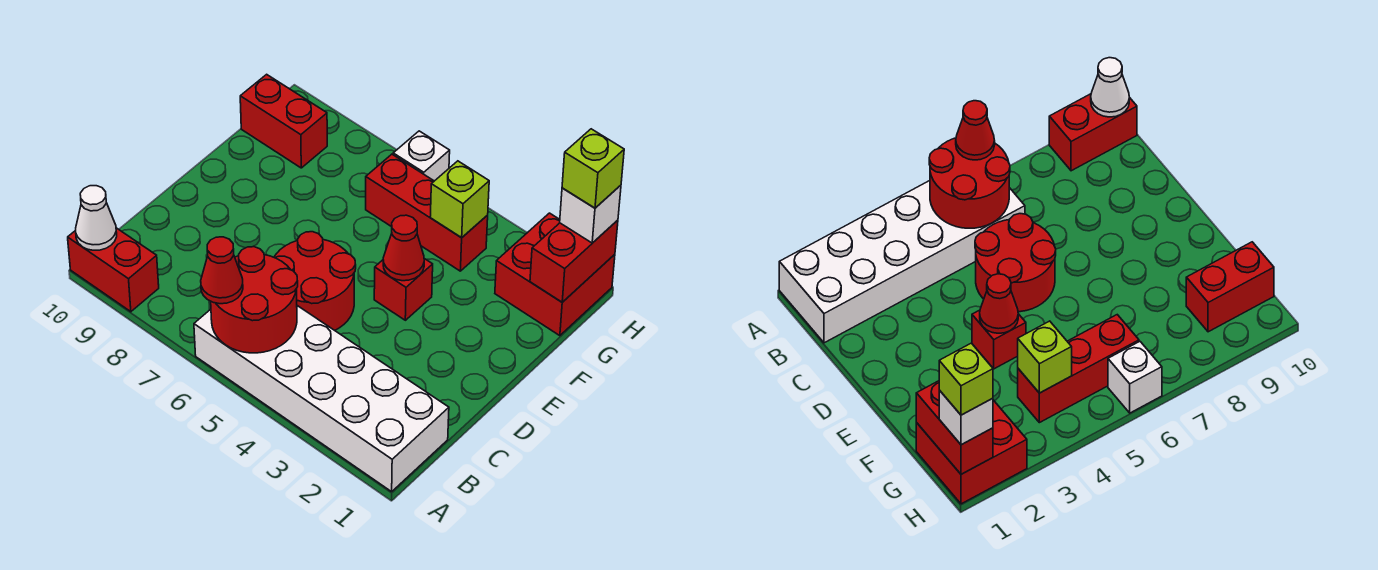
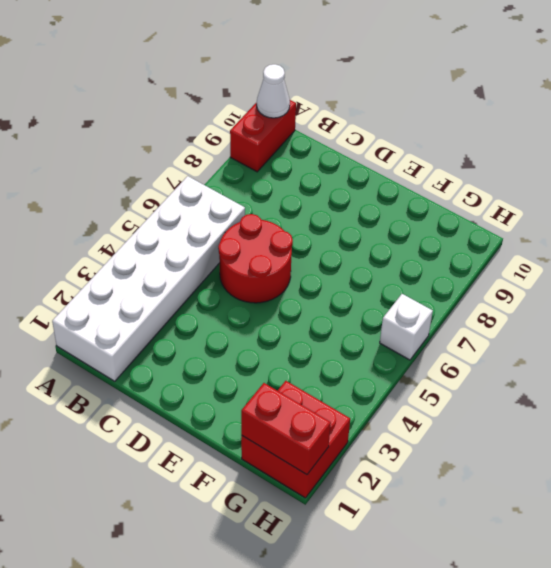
none -> red brick E4 level 1
none -> red brick G4:G6 level 1
none -> red brick G9:G10 level 1

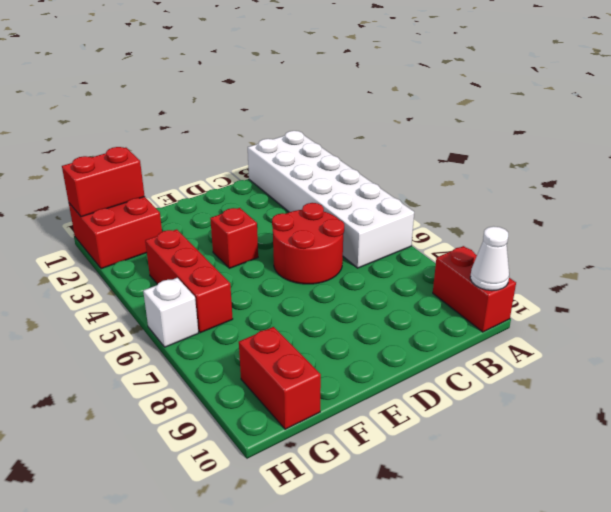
none -> red round brick A5:B6 level 2
none -> red cone E4 level 2
none -> lime brick G4 level 2

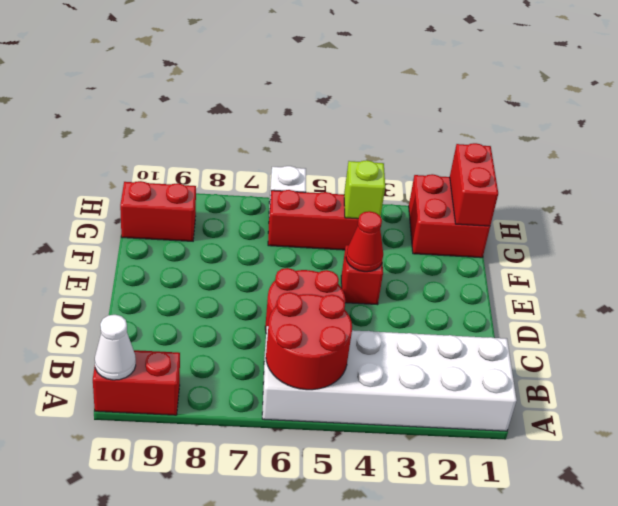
none -> red cone A6 level 3
none -> white brick H1 level 3
none -> lime brick H1 level 4

